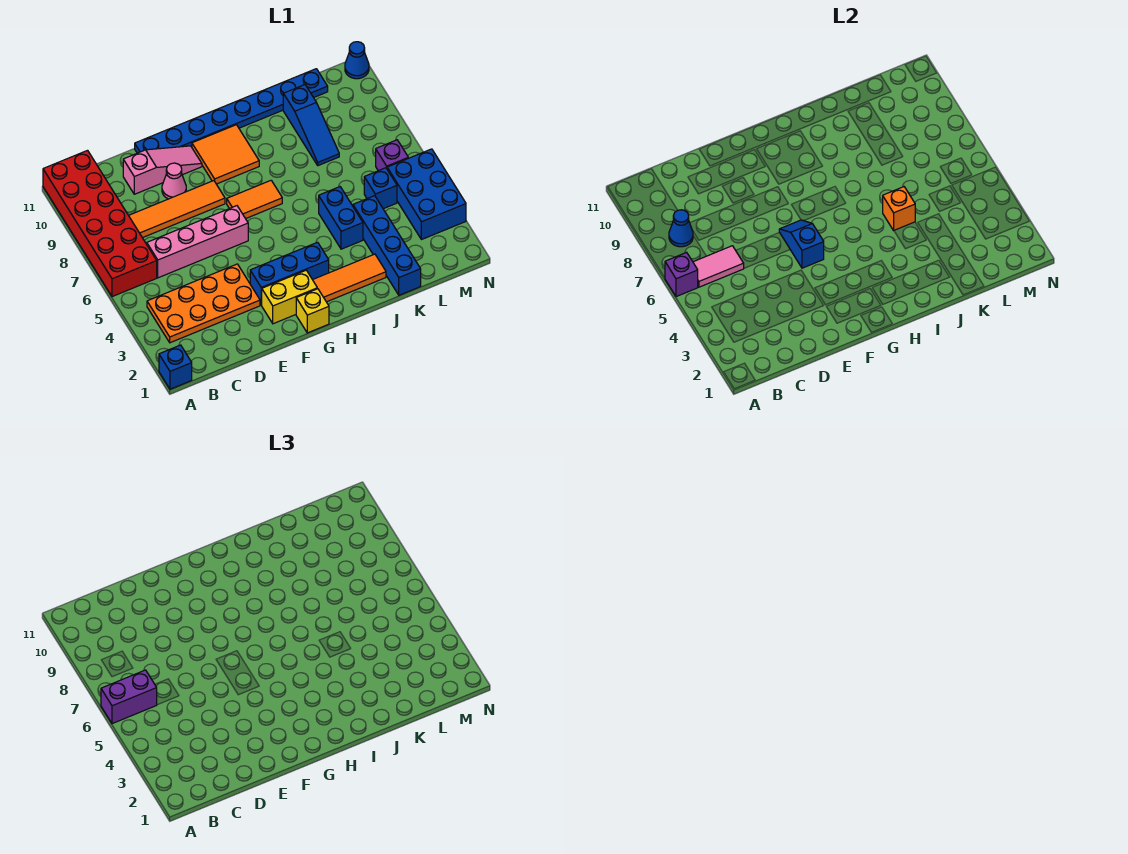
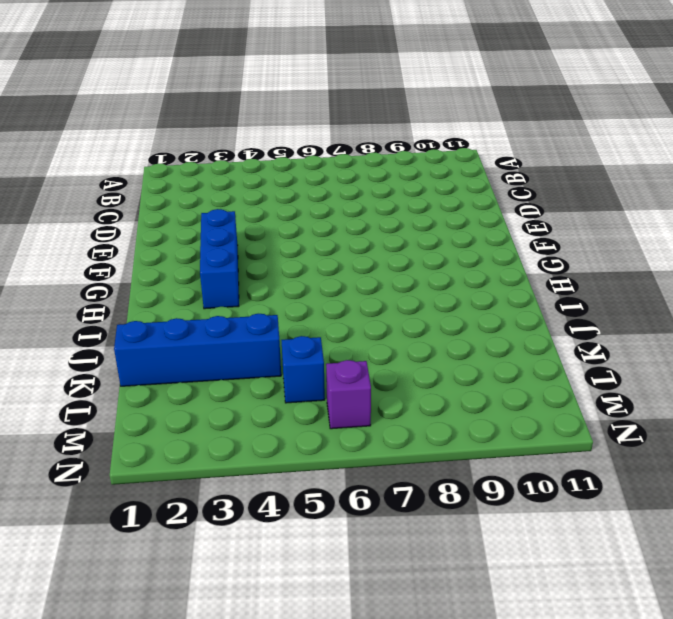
none -> blue brick A1 level 1
none -> red brick A6:B11 level 1
none -> orange plate B3:E4 level 1

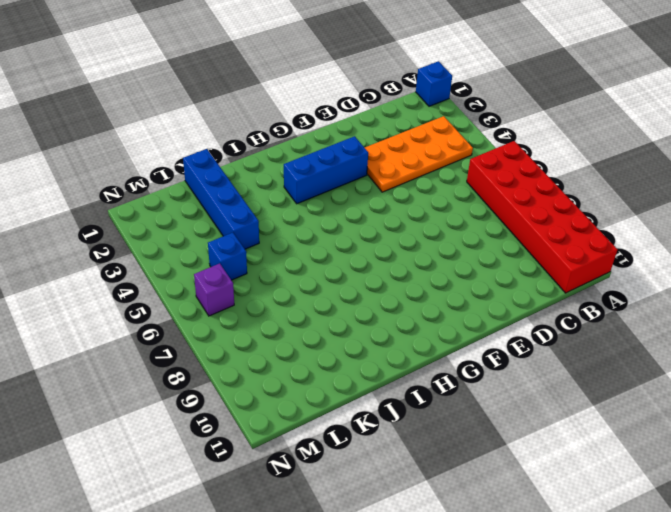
none -> pink brick C6:F6 level 1
none -> orange tile C8:F8 level 1
none -> pink slope D10:F10 level 1 top D

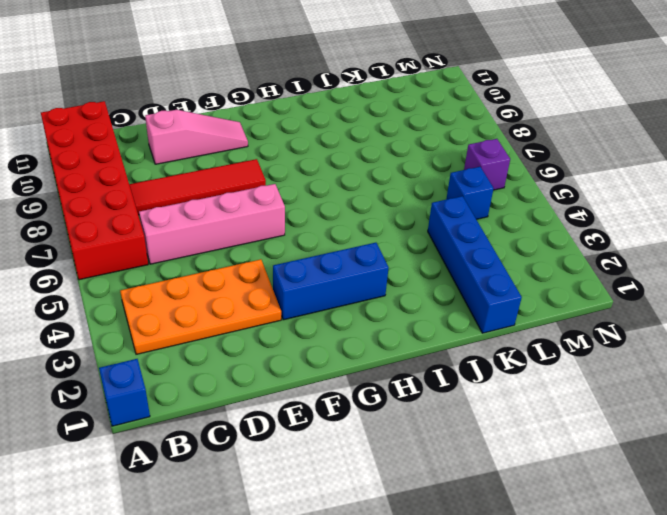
red tile C8:F8 level 1 -> orange tile C8:F8 level 1
none -> pink cone E9 level 1
none -> blue plate E11:L11 level 1
none -> yellow brick F2:G2 level 1

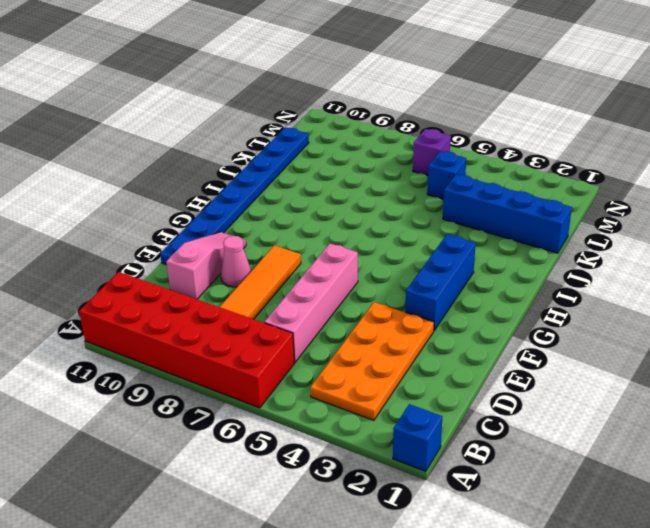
none -> yellow brick F2:G2 level 1
none -> yellow brick G1 level 1
none -> orange tile G7:H7 level 1

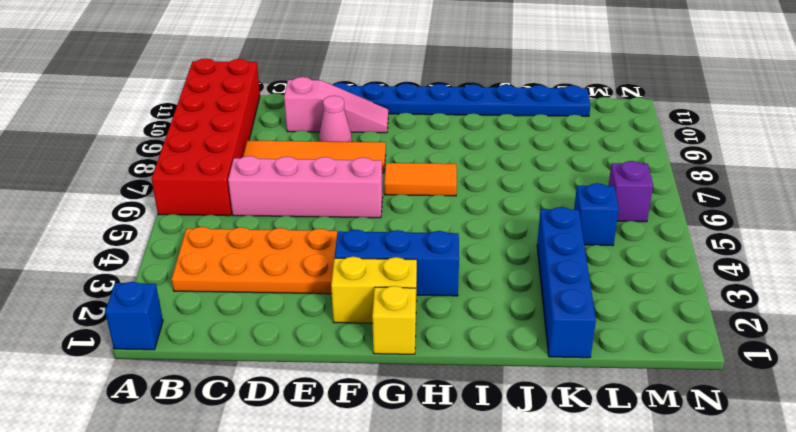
none -> orange tile G9:H10 level 1
none -> orange tile H2:J2 level 1
none -> blue brick J4:J5 level 1

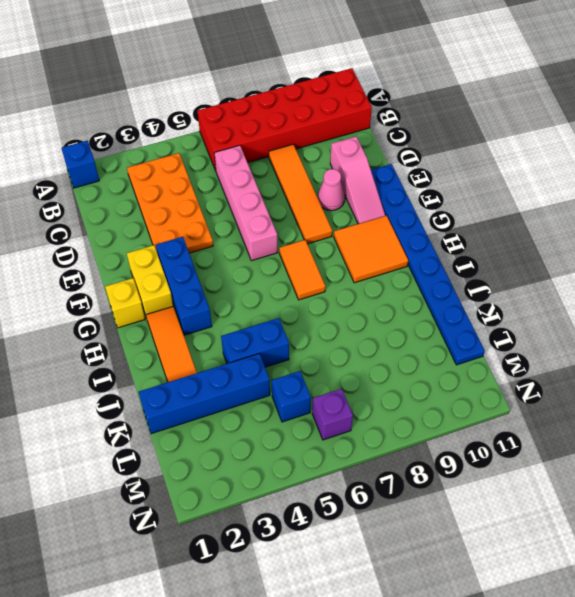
none -> blue slope K8:K10 level 1 top 10
none -> blue brick M3:N5 level 1
none -> blue cone N11 level 1

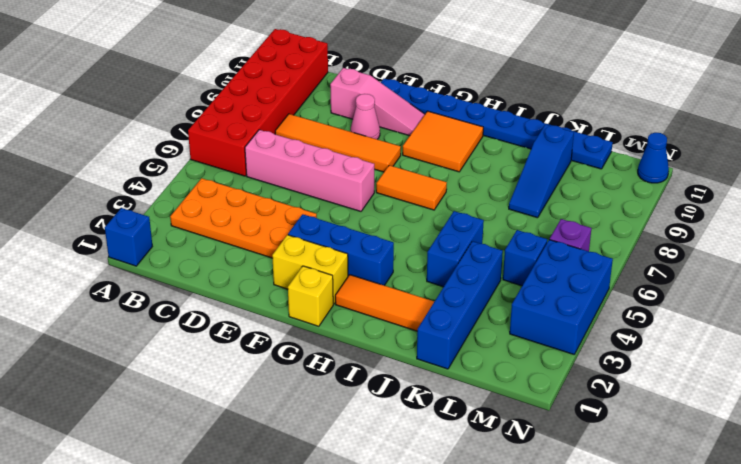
none -> purple brick A6 level 2
none -> pink tile B6:C6 level 2
none -> blue cone B8 level 2

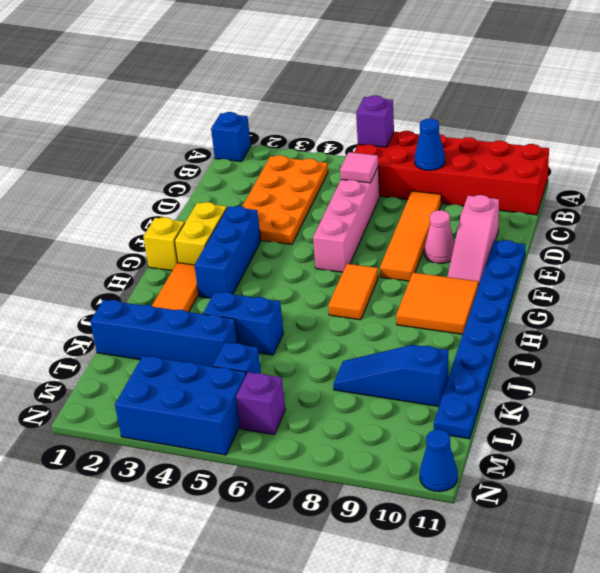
pink tile C6 level 2 -> pink tile B6:C6 level 2
none -> blue slope F5:F6 level 2 top 5
none -> orange brick J5 level 2
none -> purple brick A6:B6 level 3

